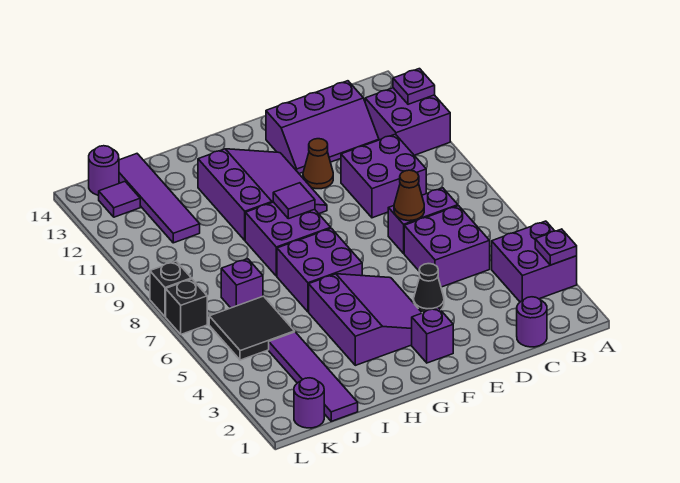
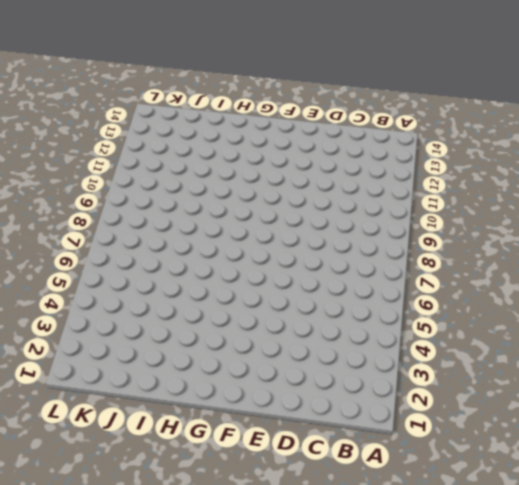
none -> purple brick A3:B4 level 1
none -> purple brick A11:B12 level 1
none -> purple round brick C1 level 1

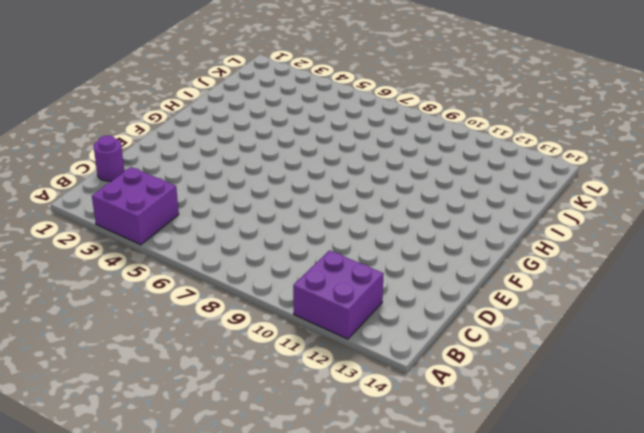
none -> purple brick C5:D6 level 1
none -> purple brick C7:D7 level 1
none -> purple brick C9:D10 level 1

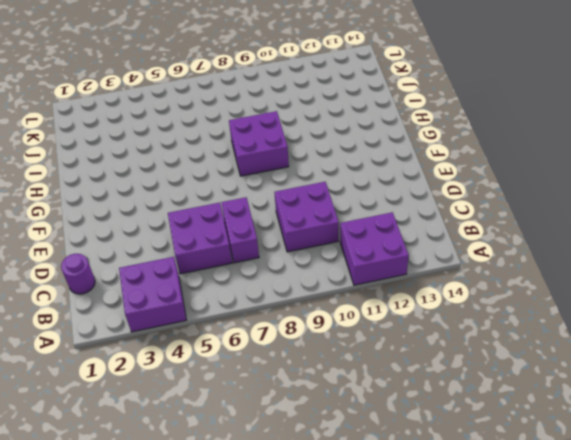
none -> purple slope C12:E13 level 1 top 13
none -> black cone E4 level 1
none -> brown cone E11 level 1

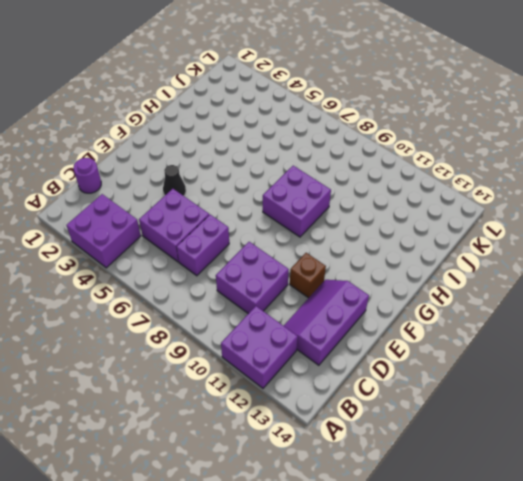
brown brick E11 level 1 -> brown cone E11 level 1
none -> purple brick F2 level 1
none -> purple slope F3:H5 level 1 top H
none -> purple slope F10:H12 level 1 top H

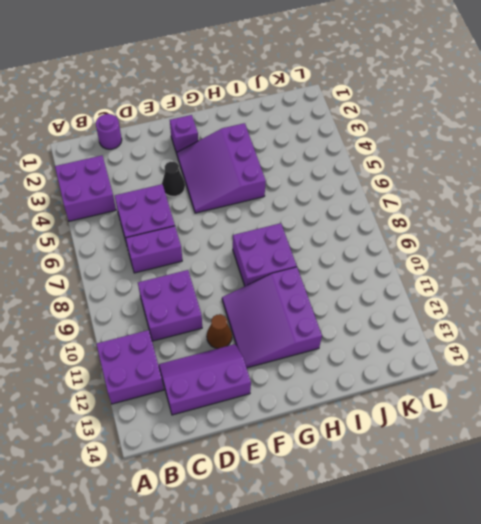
none -> purple brick G6:H7 level 1
none -> purple tile J1:J4 level 1
none -> black tile J5:K6 level 1

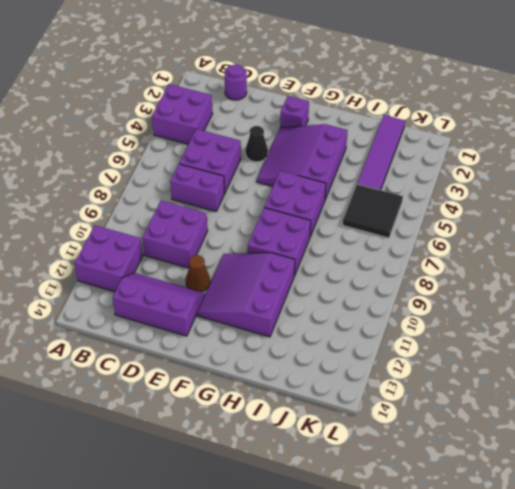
none -> purple brick J7 level 1
none -> purple tile J11:J14 level 1
none -> purple round brick K1 level 1

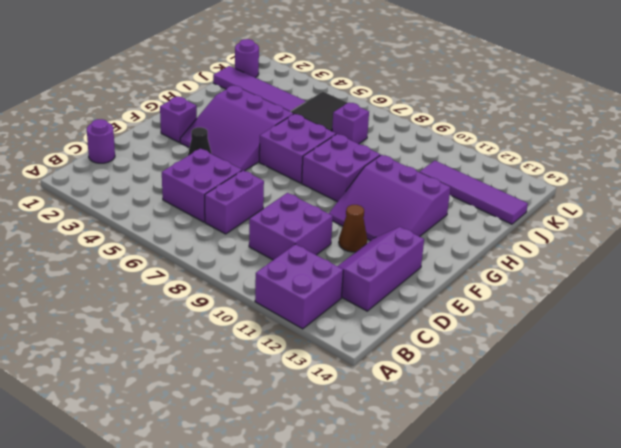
none -> purple brick A3:B4 level 1
none -> purple tile K13 level 1
none -> purple round brick K14 level 1

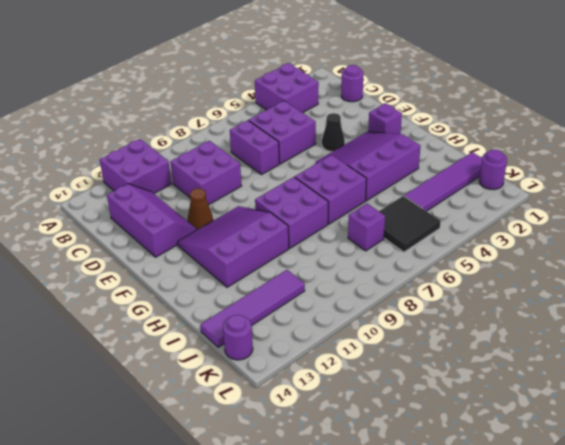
none -> purple tile K13 level 1
none -> black brick L7 level 1
none -> black brick L8 level 1

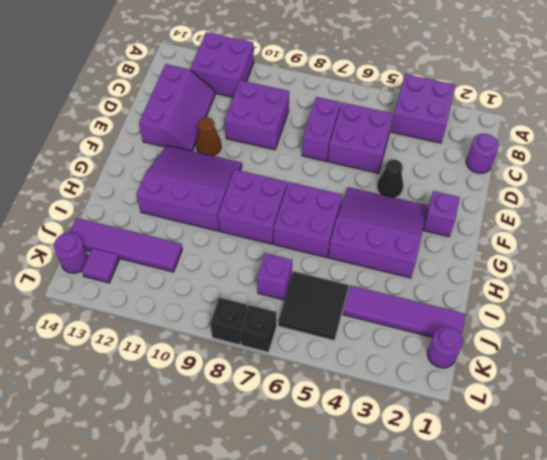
none -> purple plate A3 level 2
none -> purple plate A12 level 2
none -> brown cone D7 level 2

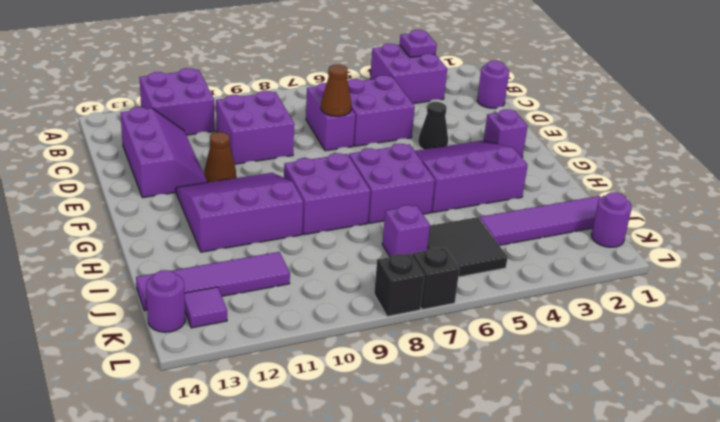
none -> purple plate A12 level 2
none -> purple tile G9 level 2

